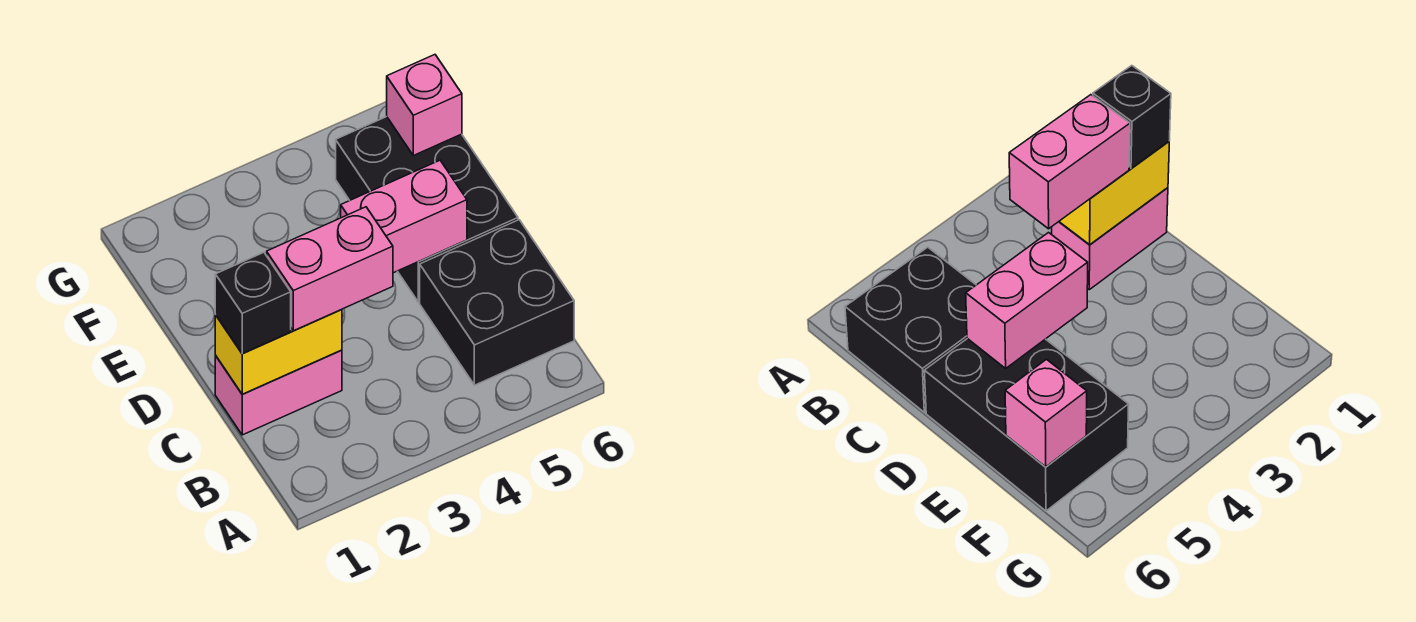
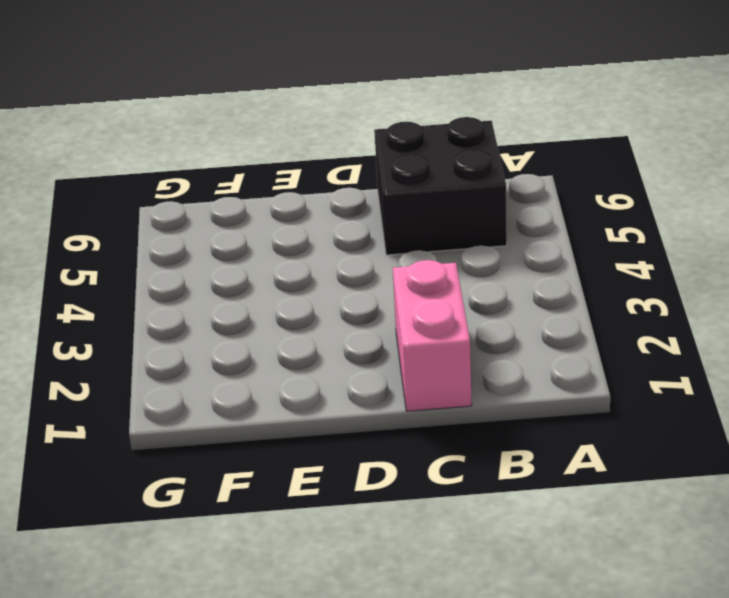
none -> black brick D5:F6 level 1
none -> yellow brick C1:C2 level 2

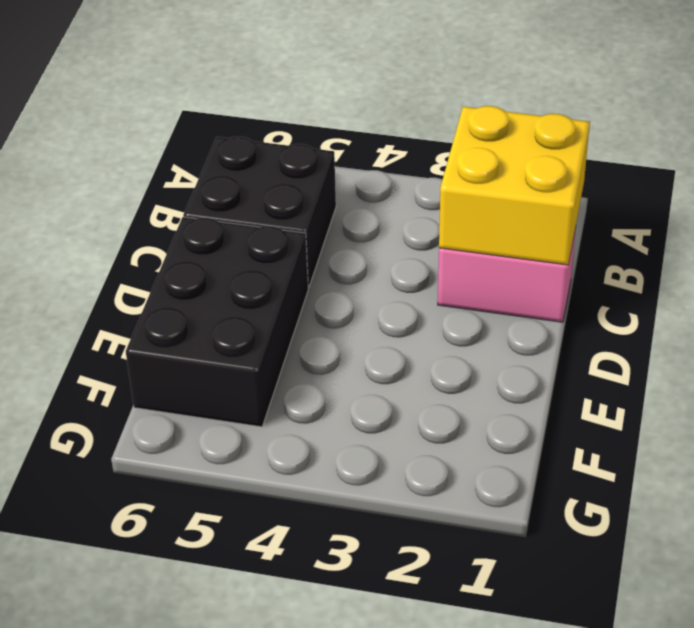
yellow brick B1:C2 level 2 -> yellow brick C1:C2 level 2
none -> pink brick D4:D5 level 2
none -> pink brick F6 level 2

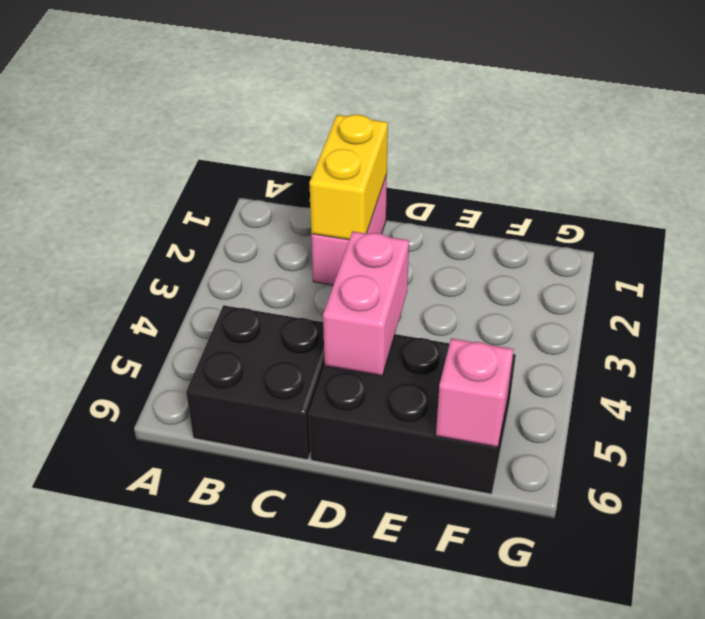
none -> black brick C1 level 3
none -> pink brick C2:C3 level 3

